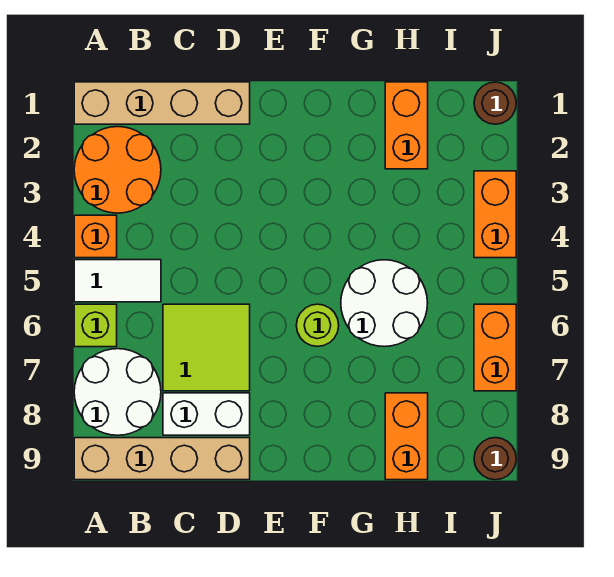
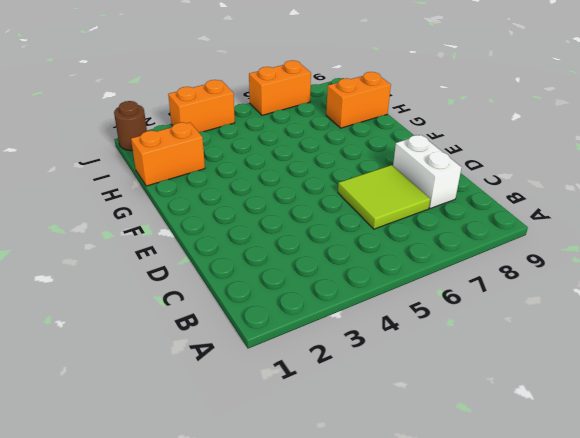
none -> tan brick A1:D1 level 1
none -> orange round brick A2:B3 level 1
none -> orange brick A4 level 1

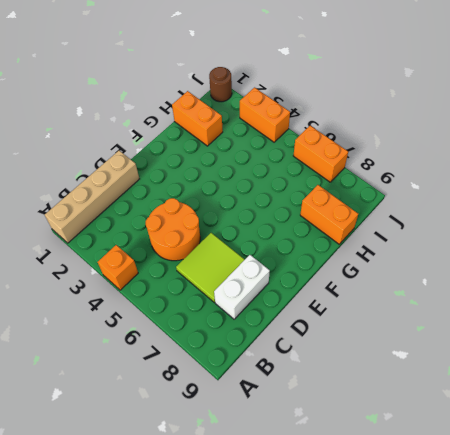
orange round brick C4:D5 level 1 -> orange round brick A2:B3 level 1
none -> white tile A5:B5 level 1
none -> lime brick A6 level 1
none -> white round brick A7:B8 level 1

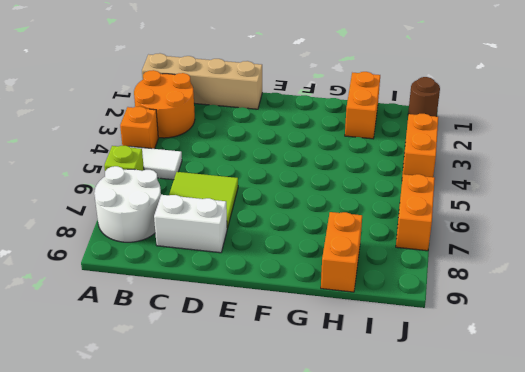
none -> tan brick A9:D9 level 1
none -> lime round brick F6 level 1
none -> white round brick G5:H6 level 1

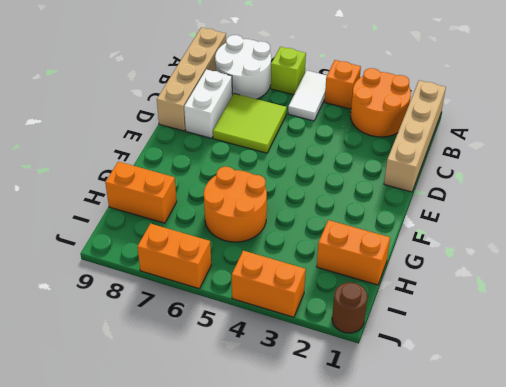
orange round brick G5:H6 level 1 -> white round brick G5:H6 level 1
none -> lime round brick F6 level 1
none -> brown round brick J9 level 1

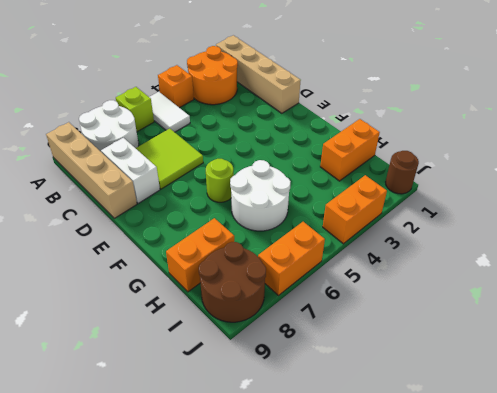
brown round brick I8:J9 level 1 -> brown round brick J9 level 1

